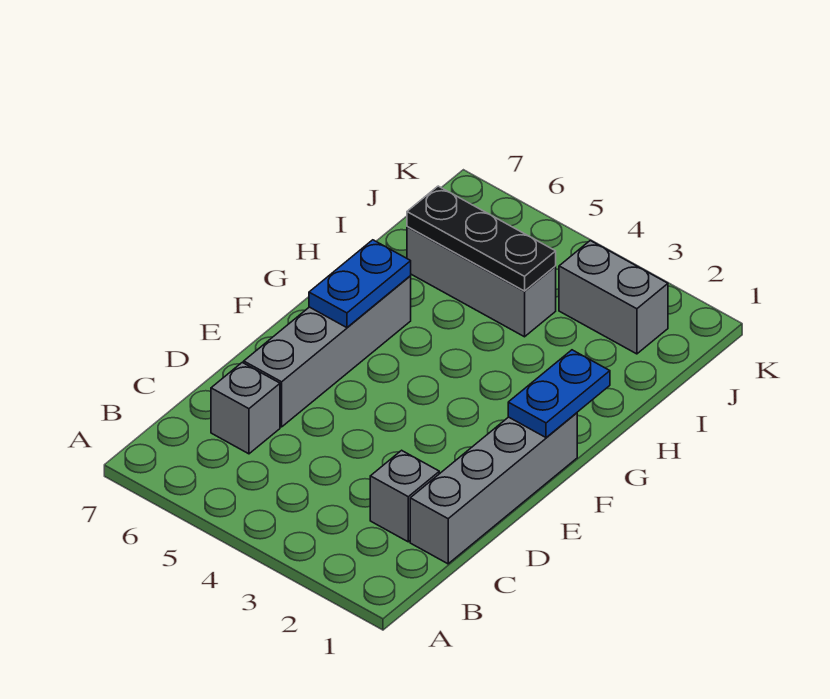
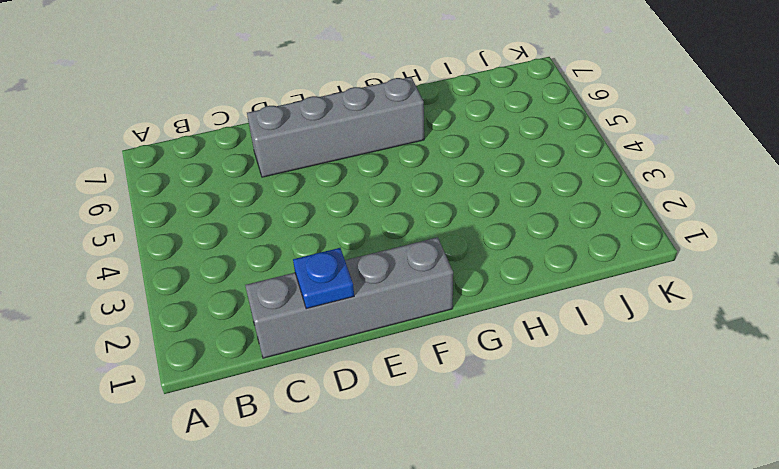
blue plate D1 level 2 -> none
none -> grey brick C2 level 1
none -> grey brick C6 level 1

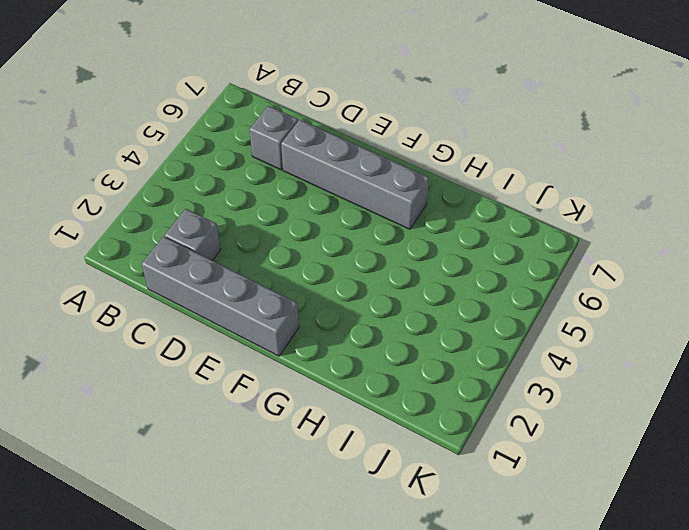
none -> grey brick I4:I6 level 1
none -> grey brick J2:J3 level 1

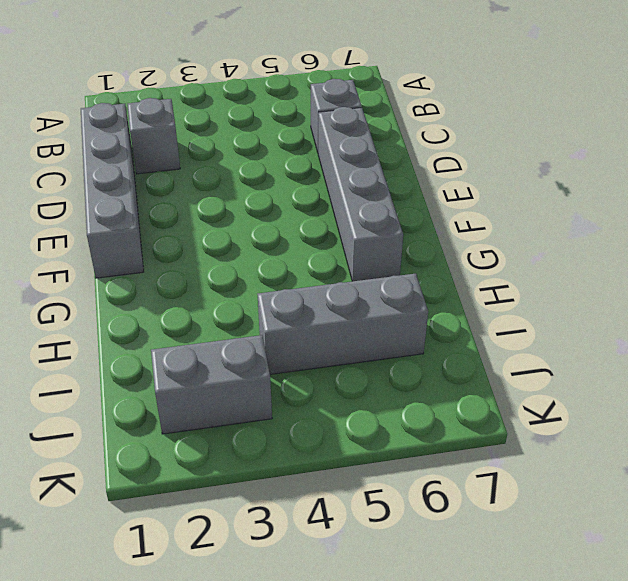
none -> blue plate F1:G1 level 2
none -> blue plate F6:G6 level 2

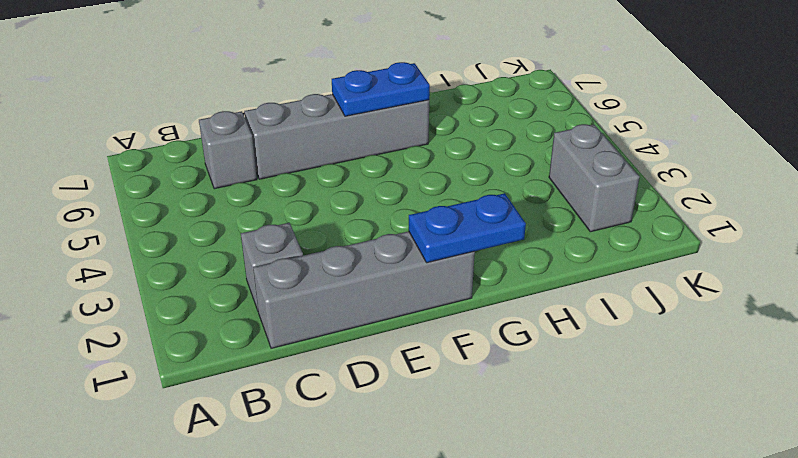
none -> grey brick I4:I6 level 1
none -> black plate I4:I6 level 2

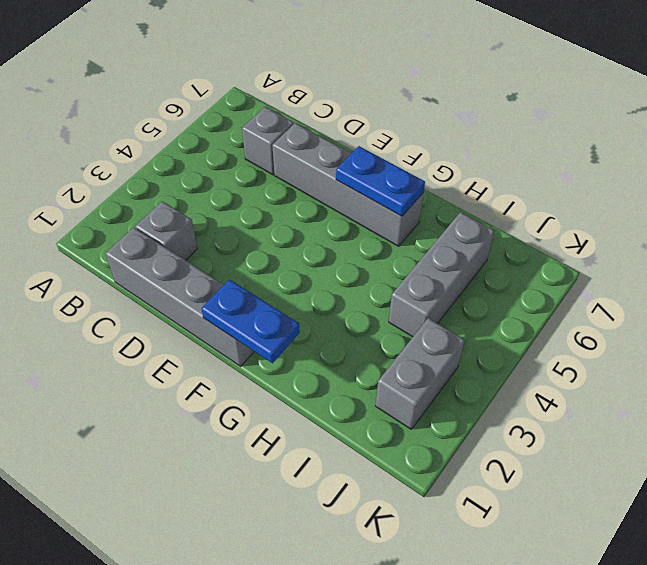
none -> black plate I4:I6 level 2

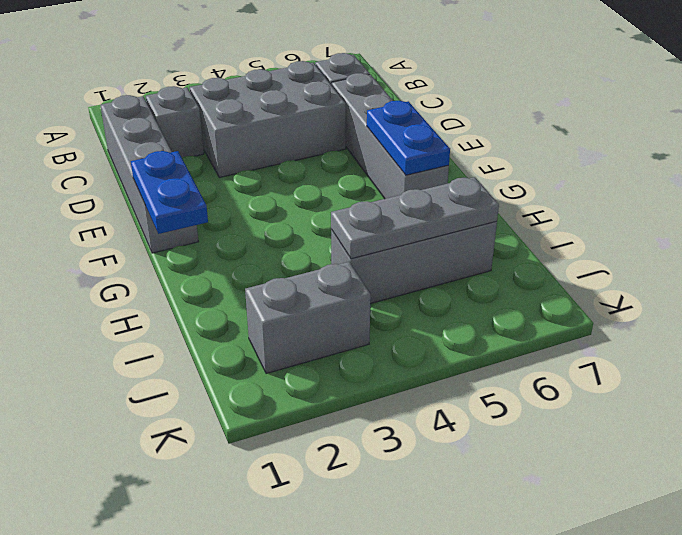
grey brick C3:D5 level 1 -> none
grey plate I4:I6 level 2 -> black plate I4:I6 level 2

